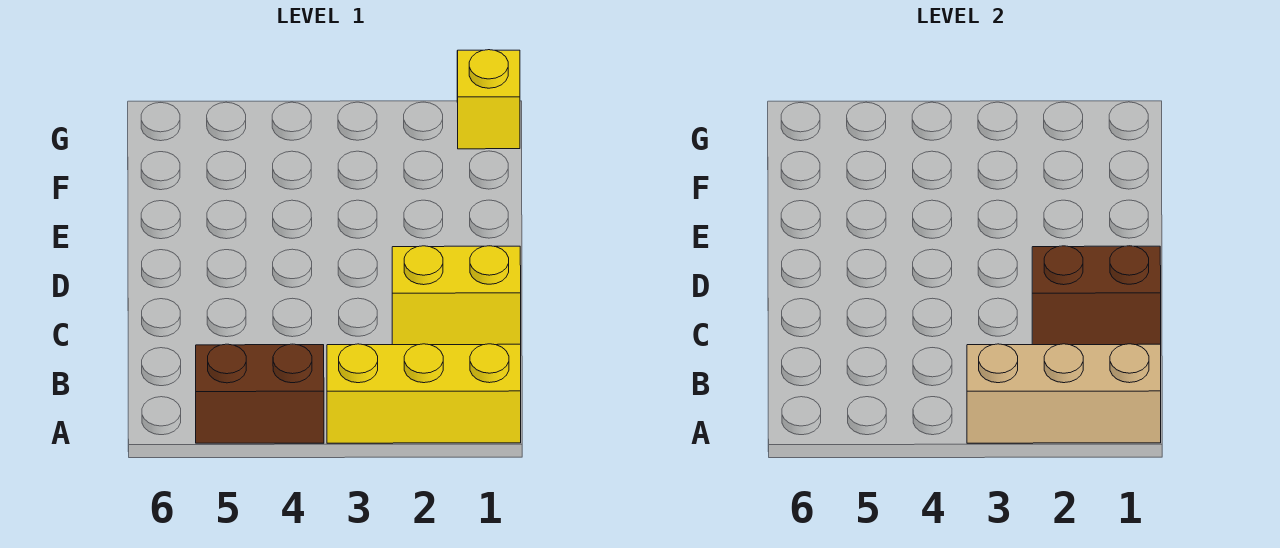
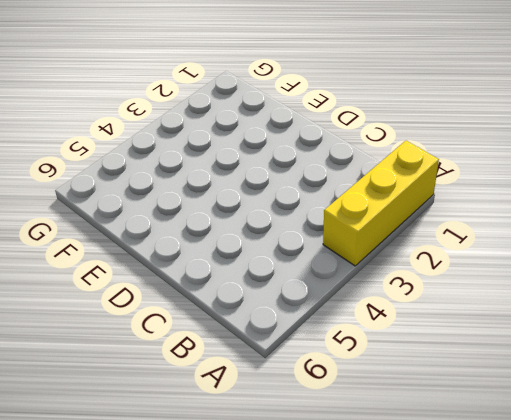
none -> brown brick A4:A5 level 1
none -> yellow brick C1:C2 level 1

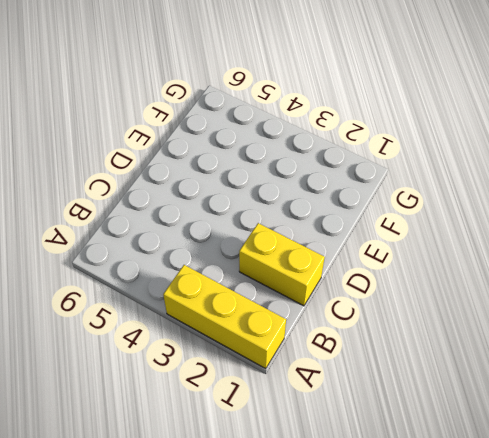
none -> brown brick A4:A5 level 1
none -> yellow brick G1 level 1

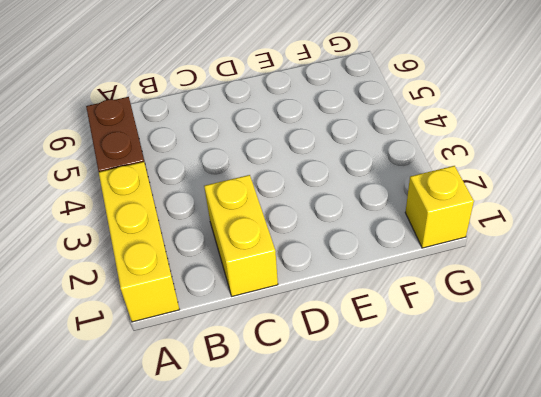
none -> tan brick A1:A3 level 2
none -> brown brick C1:C2 level 2

